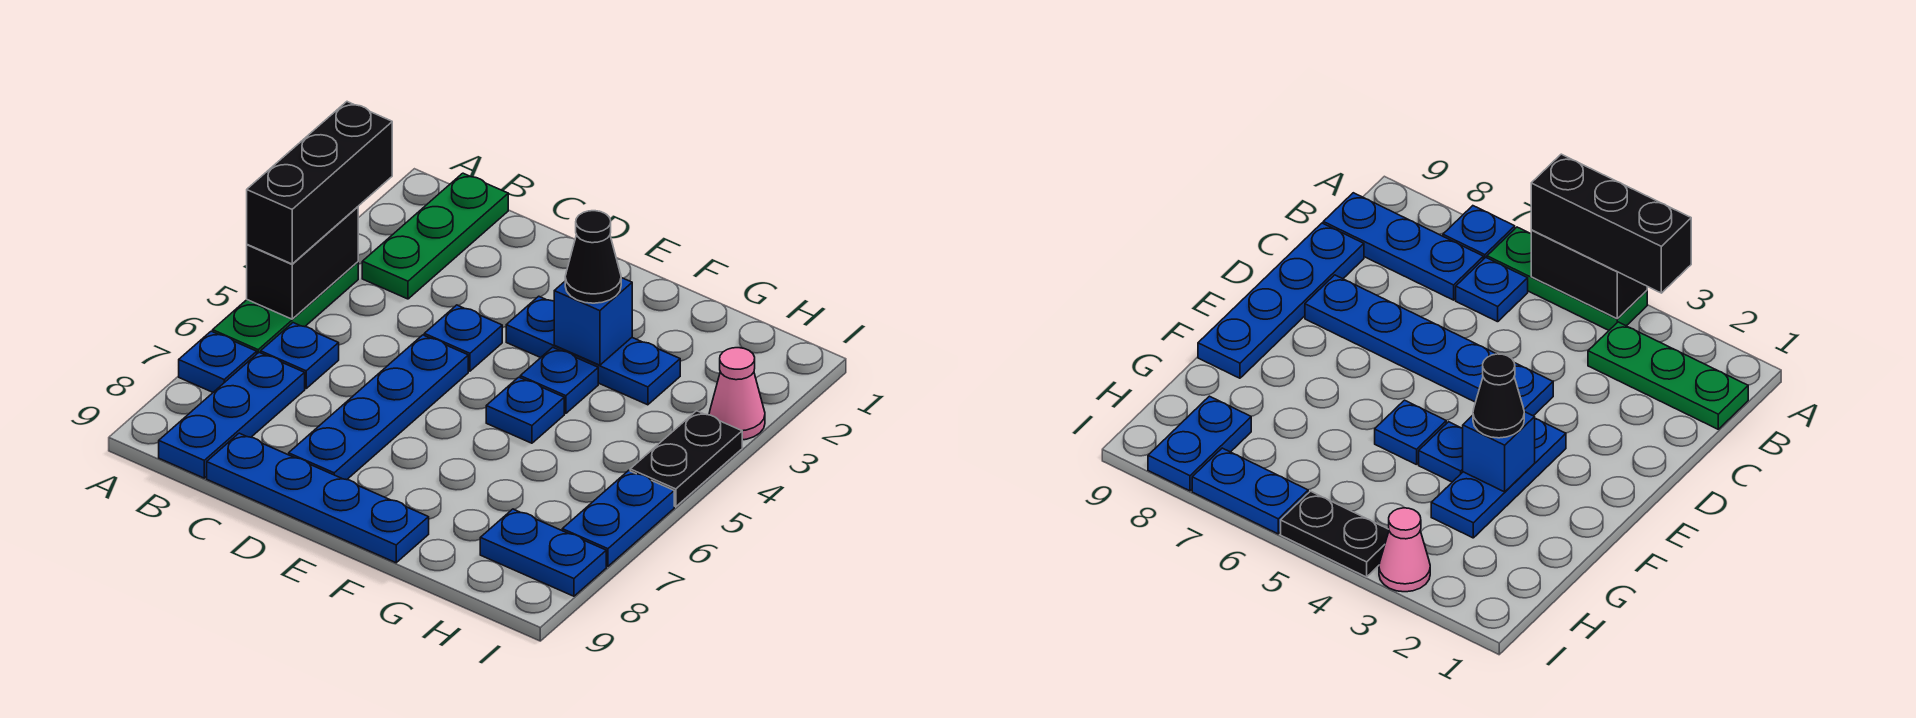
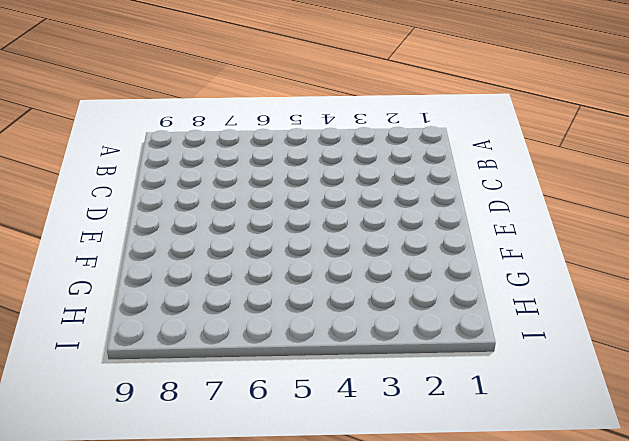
none -> green plate A4:A6 level 1
none -> blue plate A7 level 1
none -> green plate B1:B3 level 1

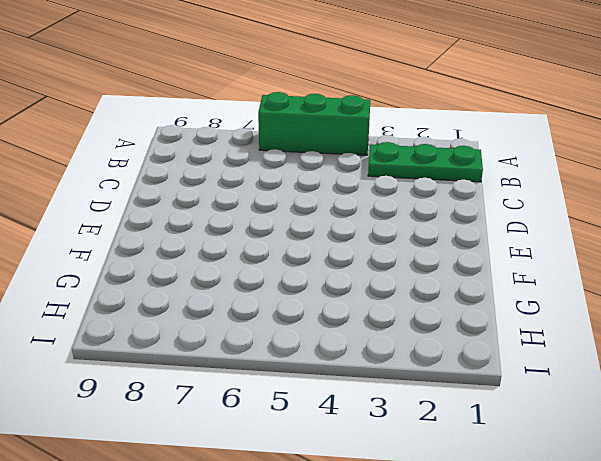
green brick A4:A6 level 1 -> green plate A4:A6 level 1
none -> blue plate A7 level 1
none -> blue plate B6 level 1
none -> blue plate B7:B9 level 1

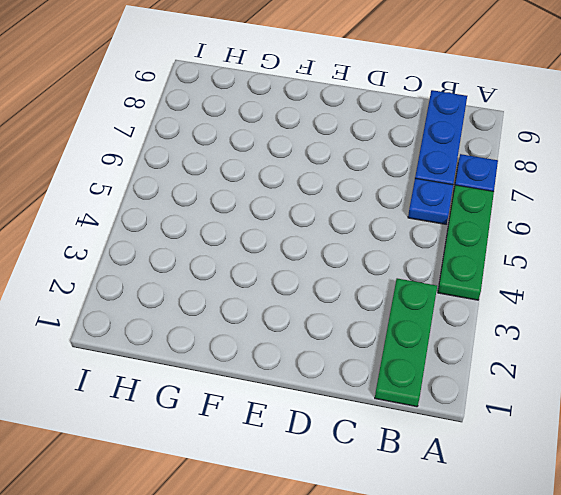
none -> blue plate C9:F9 level 1
none -> blue plate D4 level 1
none -> blue plate D5:D8 level 1

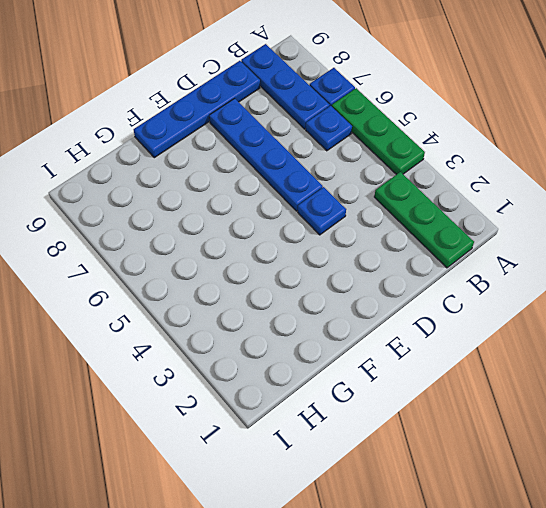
none -> blue plate E3:G3 level 1
none -> blue plate F4 level 1
none -> blue plate F5 level 1

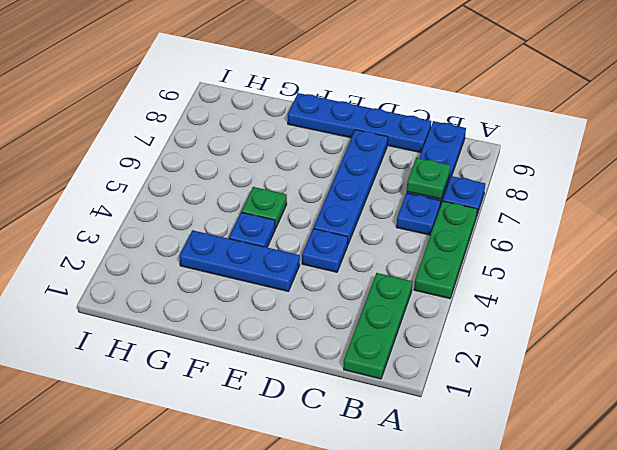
green plate B7 level 2 -> none
green plate F5 level 1 -> blue plate F5 level 1
none -> blue plate H8:I8 level 1
none -> pink cone I3 level 1
none -> black plate I4:I5 level 1

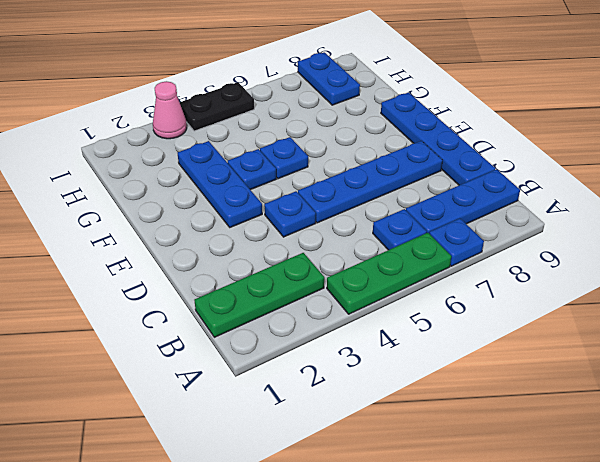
none -> blue plate I6:I7 level 1
none -> black brick A4:A5 level 2
none -> blue brick F3 level 2

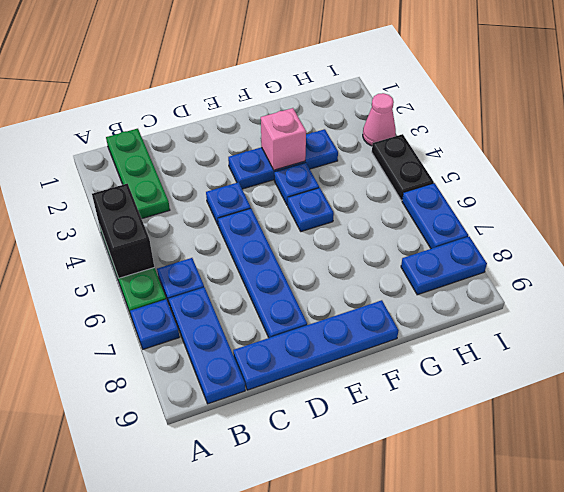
pink brick F3 level 2 -> blue brick F3 level 2
none -> black brick A3:A5 level 3
none -> black cone F3 level 3

